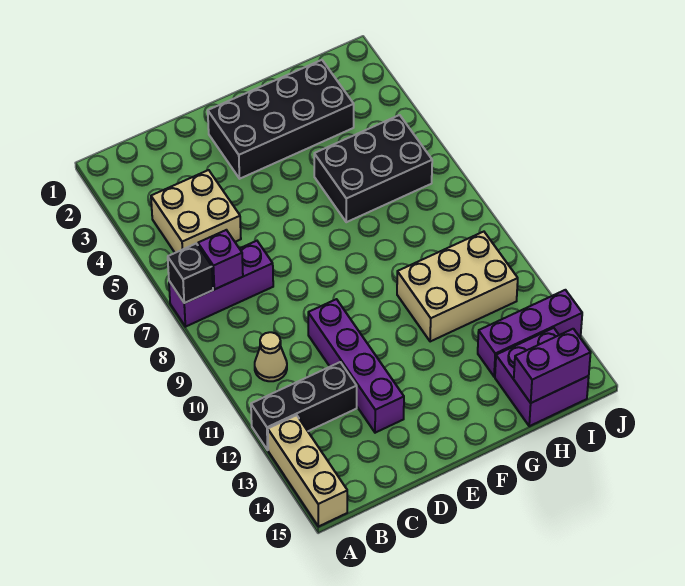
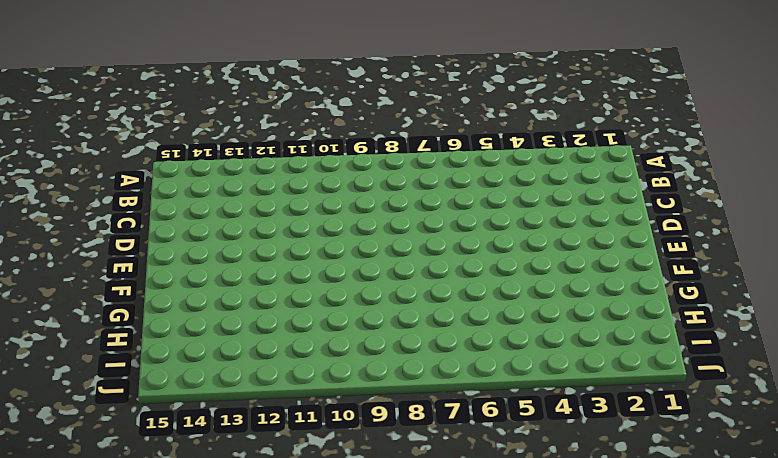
none -> purple brick A7:C7 level 1
none -> black brick A12:C12 level 1
none -> tan brick A13:A15 level 1

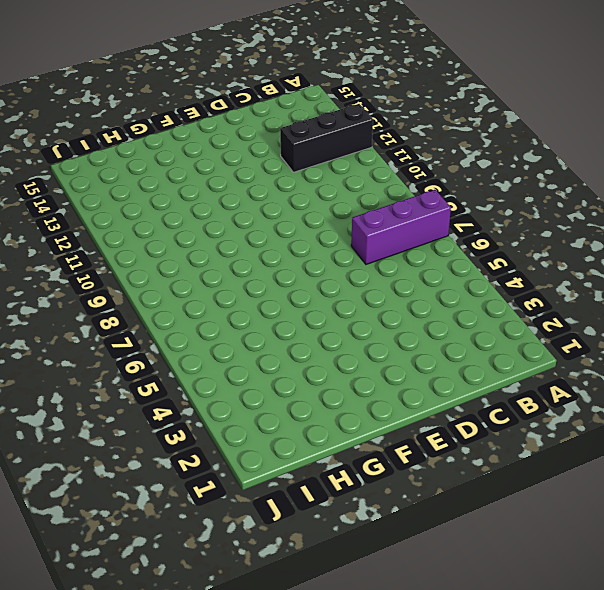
none -> tan brick A13:A15 level 1
none -> tan brick B4:C5 level 1
none -> tan cone B10 level 1

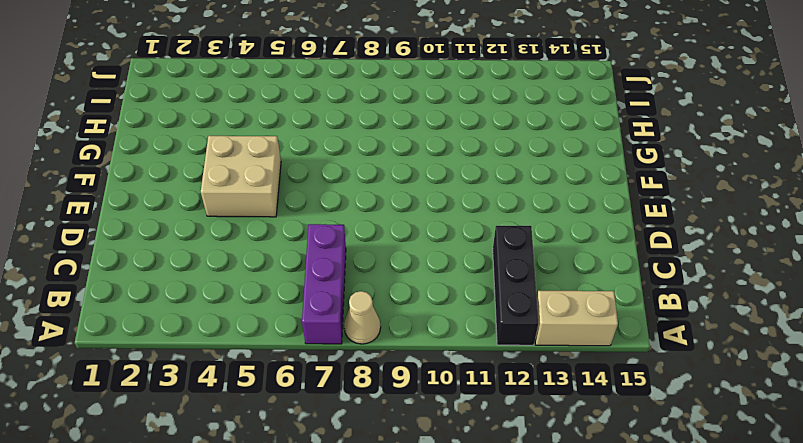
tan cone A8 level 1 -> tan cone B10 level 1
tan brick A13:A14 level 1 -> tan brick A13:A15 level 1
tan brick E4:F5 level 1 -> tan brick B4:C5 level 1
none -> purple brick D10:D13 level 1
none -> black brick E2:H3 level 1
none -> black brick G5:I6 level 1

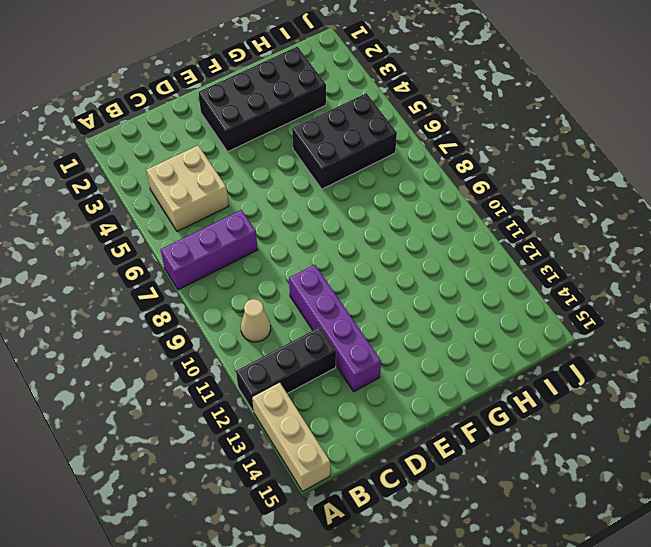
none -> tan brick G10:I11 level 1
none -> purple brick H13:J13 level 1
none -> purple brick H14:I15 level 1

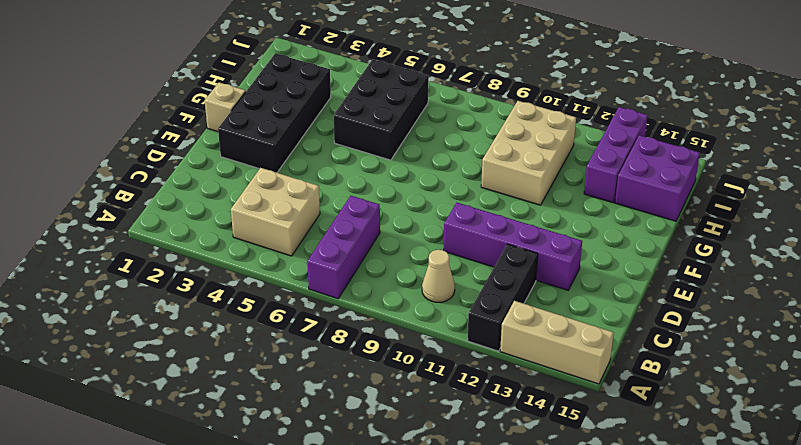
tan brick F1 level 1 -> none
none -> black brick A7 level 2
none -> purple brick B7 level 2
none -> purple brick H15:I15 level 2

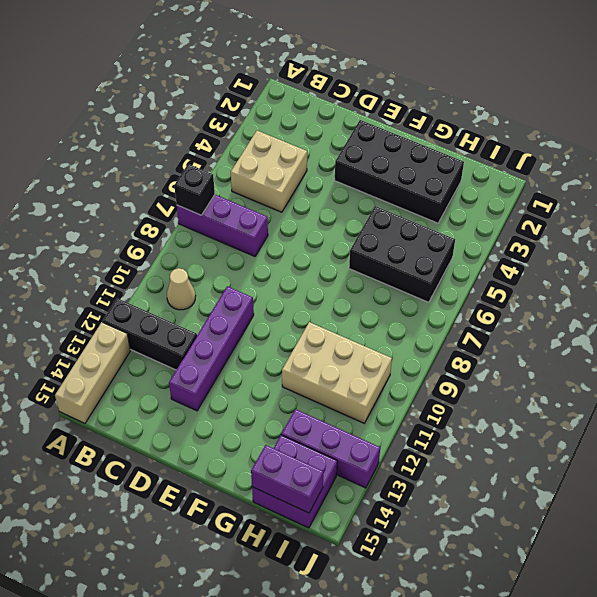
none -> purple brick B7 level 2

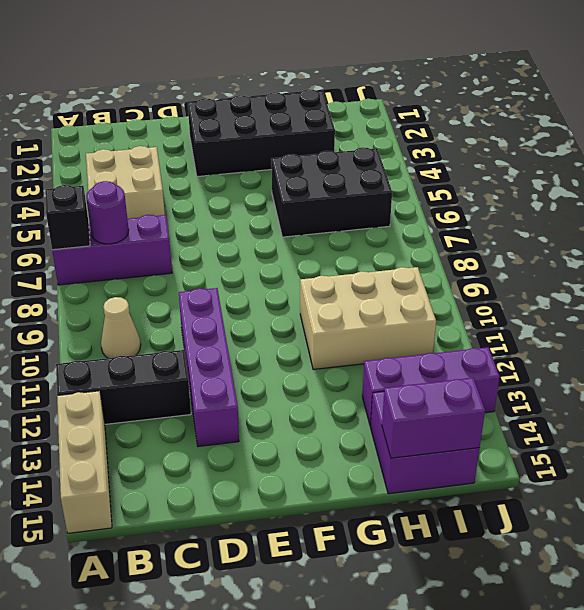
purple round brick B7 level 2 -> purple brick B7 level 2

